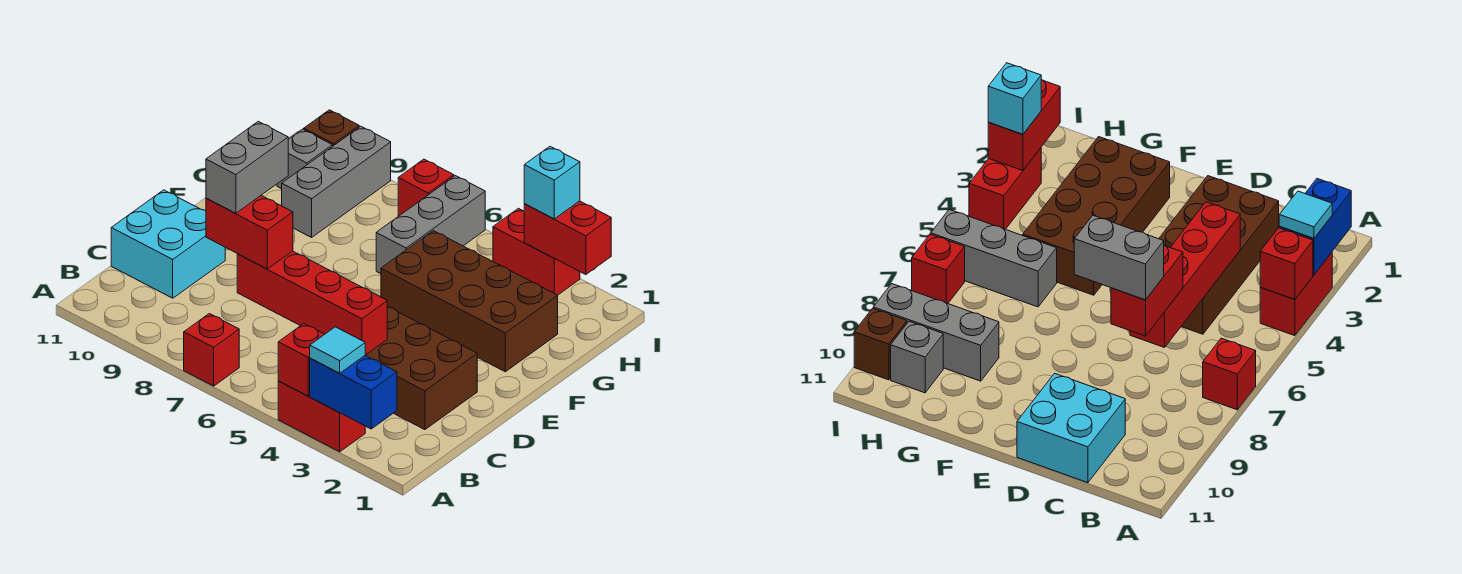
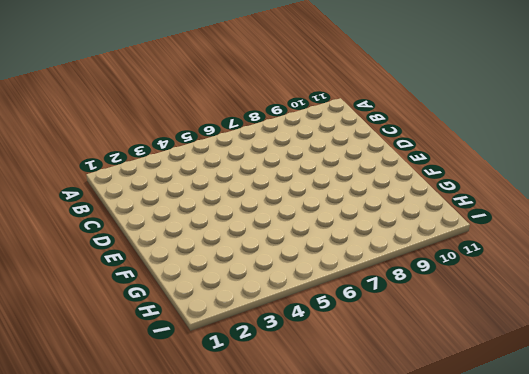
none -> red brick A3:A4 level 1
none -> red brick A7 level 1
none -> brown brick C2:D5 level 1

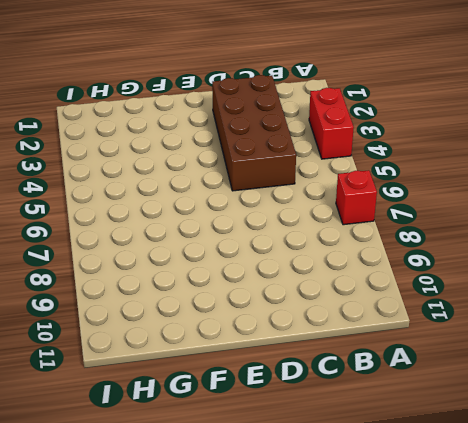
none -> cyan brick C10:D11 level 1
none -> brown brick F2:G5 level 1
none -> grey brick G6:I6 level 1

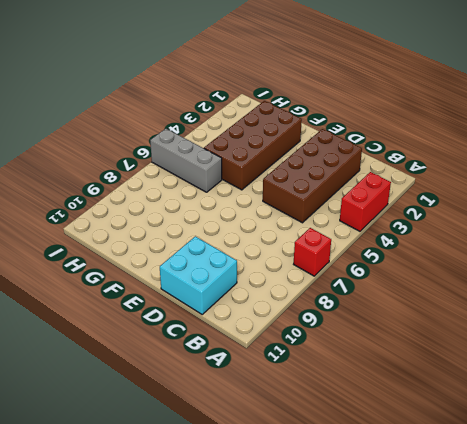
none -> grey brick G9:I9 level 1
none -> grey brick H10 level 1
none -> red brick I3:I4 level 1

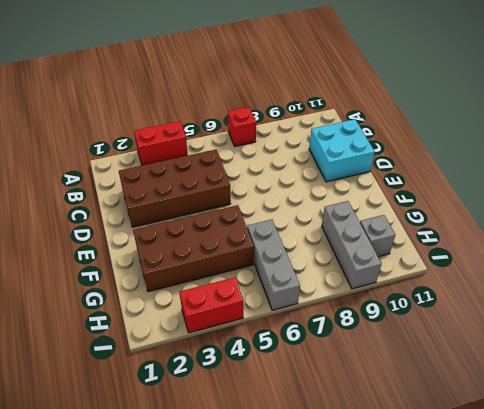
none -> red brick I7 level 1
none -> brown brick I10 level 1
none -> blue brick A2:A3 level 2

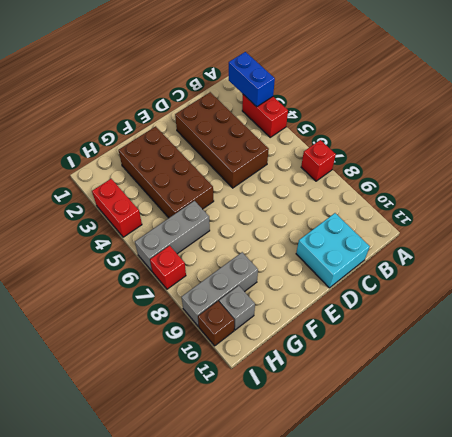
none -> red brick A4 level 2
none -> red brick C4:C7 level 2
none -> red brick I2:I3 level 2

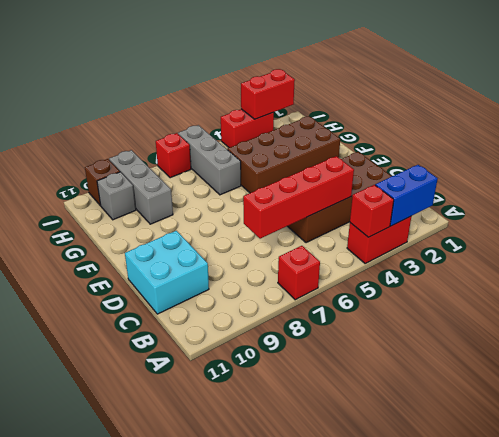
none -> cyan tile A3 level 3
none -> red brick C7:C8 level 3
none -> cyan brick I3 level 3

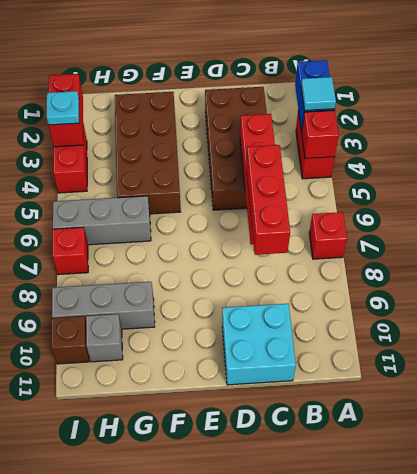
red brick C6:C8 level 3 -> red brick C7:C8 level 3
cyan plate I3 level 3 -> cyan brick I3 level 3
none -> grey brick C8:D8 level 4

